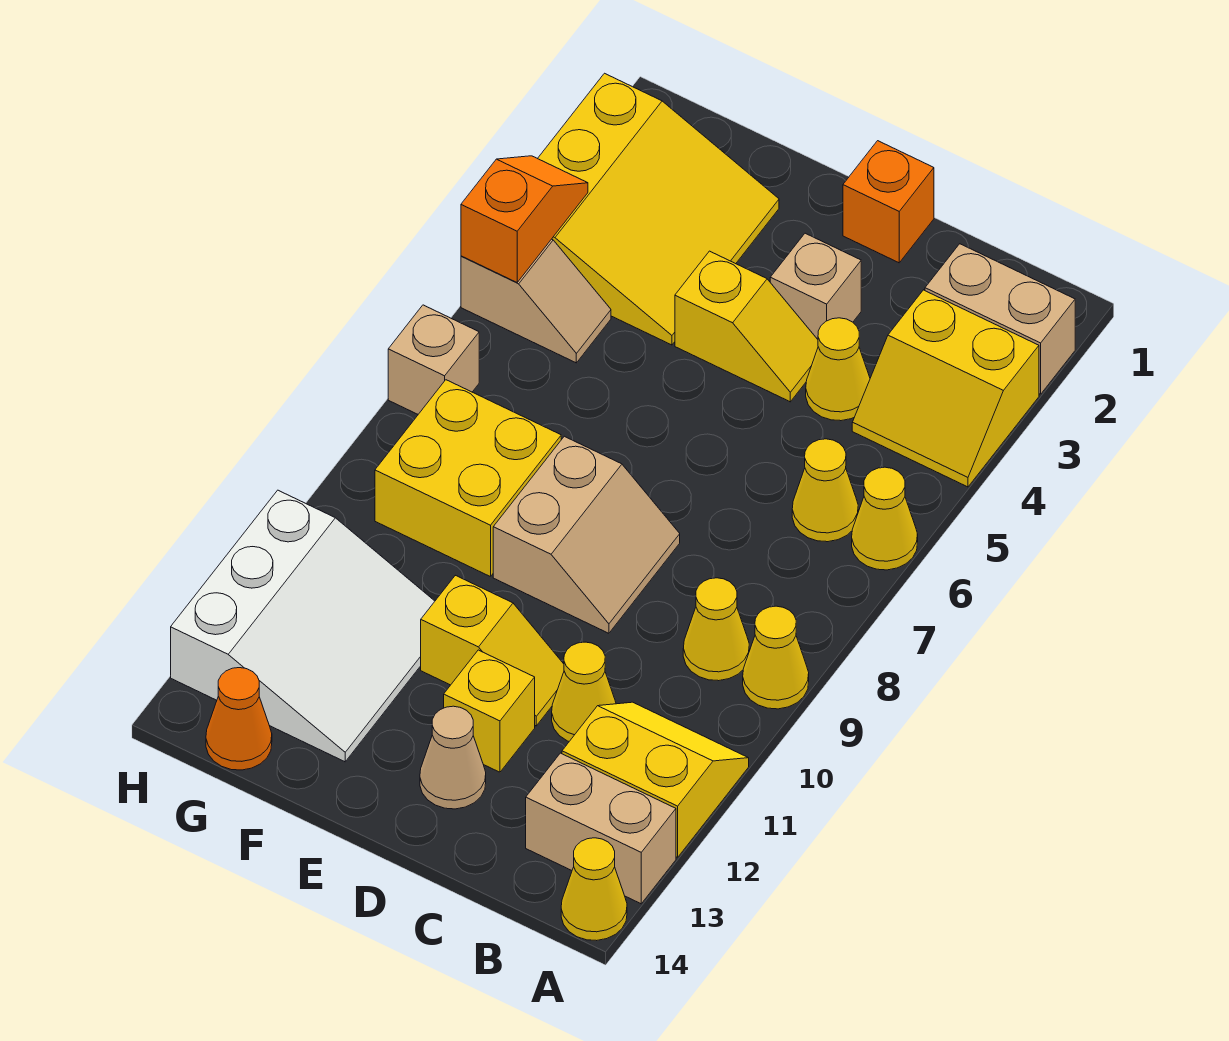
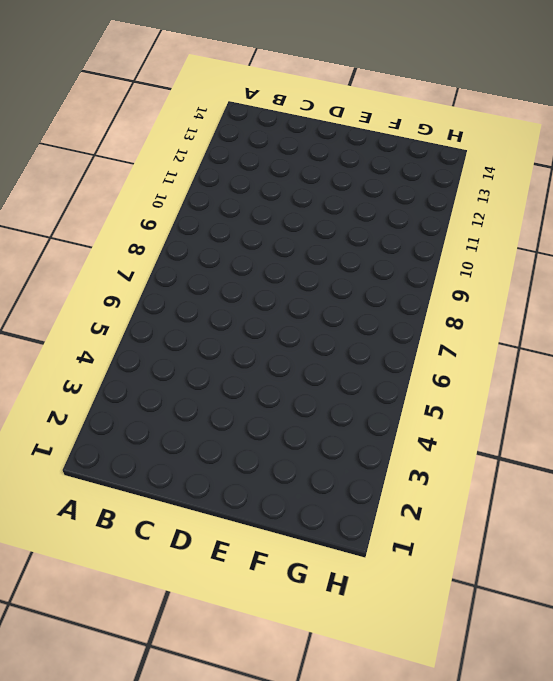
none -> tan brick A2:B2 level 1
none -> yellow slope A3:B4 level 1 top 3
none -> yellow cone A6 level 1

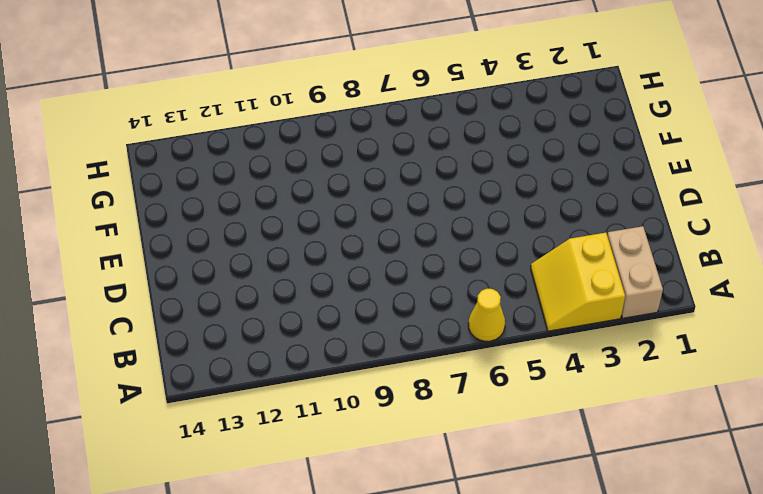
none -> yellow cone A9 level 1
none -> yellow slope A11:B12 level 1 top 12
none -> tan brick A13:B13 level 1

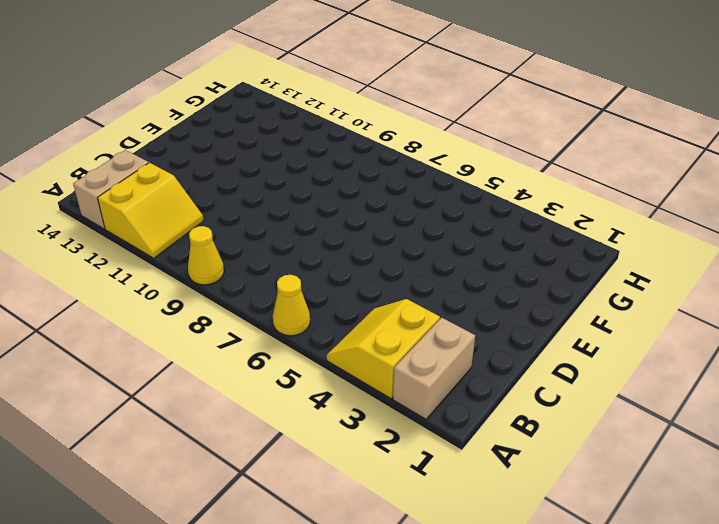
none -> yellow cone A14 level 1
none -> yellow cone B6 level 1
none -> yellow cone B9 level 1

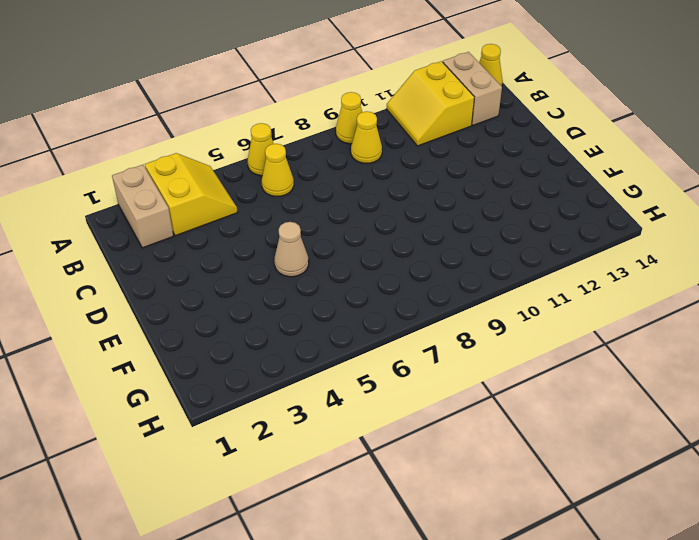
tan cone E5 level 1 -> tan cone D13 level 1
none -> yellow cone C4 level 1
none -> yellow cone C11 level 1
none -> orange brick D1 level 1

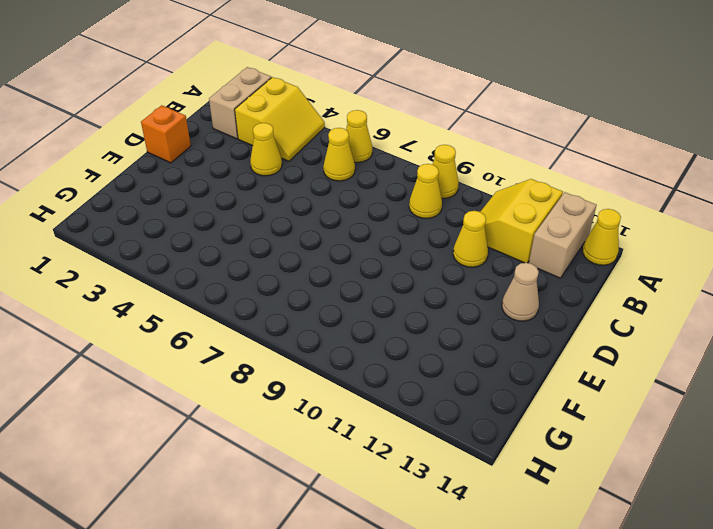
none -> tan brick D3 level 1
none -> yellow slope D4:E4 level 1 top E
none -> tan slope D8:E9 level 1 top E

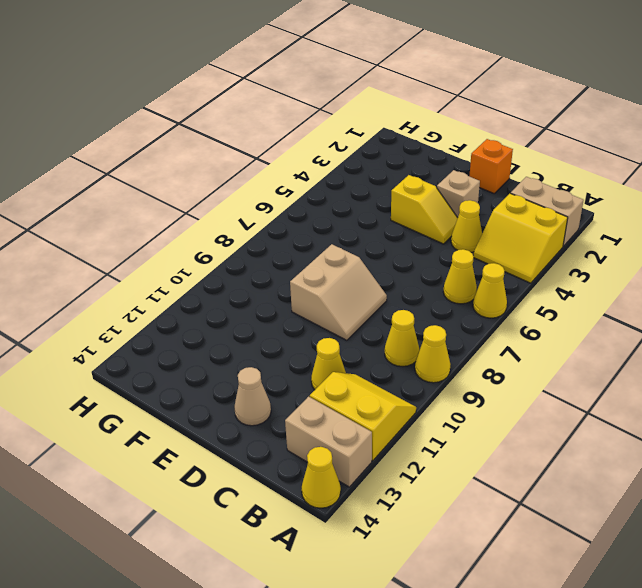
none -> yellow slope D11:E11 level 1 top E
none -> yellow brick D12 level 1
none -> yellow slope F2:H4 level 1 top H

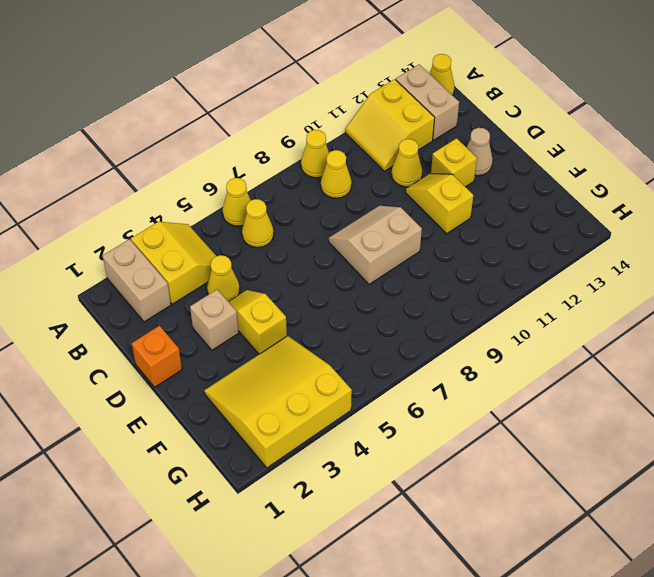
none -> yellow brick F8:G9 level 1
none -> white slope F11:H13 level 1 top H
none -> tan slope G5:H5 level 1 top H

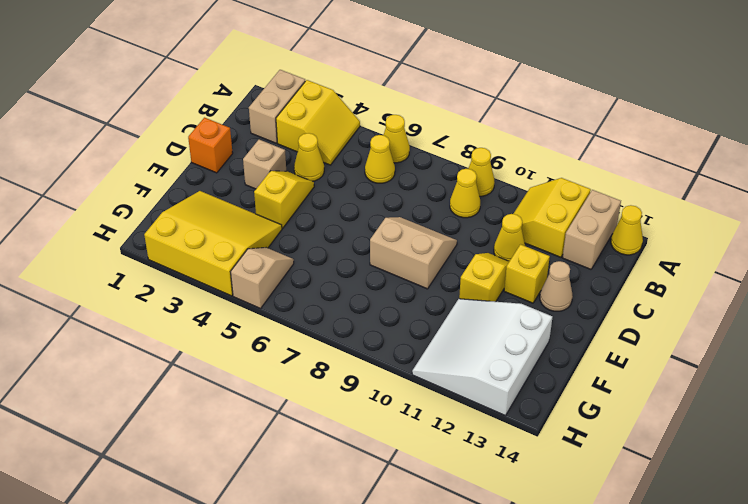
white slope F11:H13 level 1 top 13 -> white slope F11:H13 level 1 top H
none -> yellow brick F8:G9 level 1
none -> orange cone G14 level 1
none -> tan brick H7 level 1

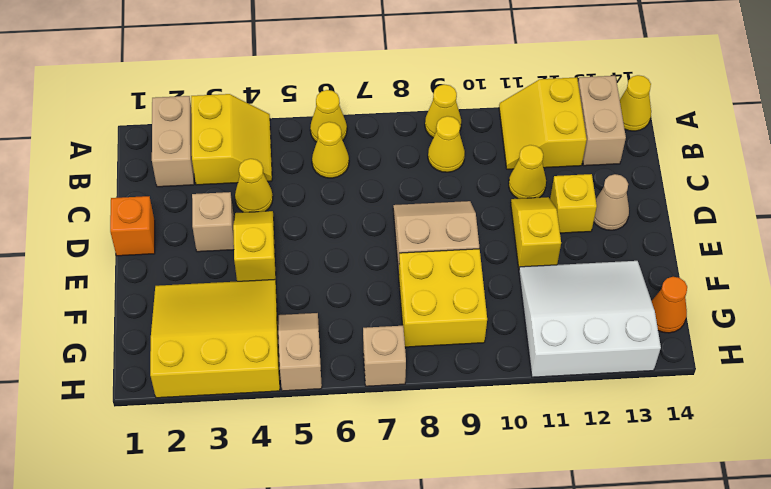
none -> orange slope H4:H5 level 2 top 5

